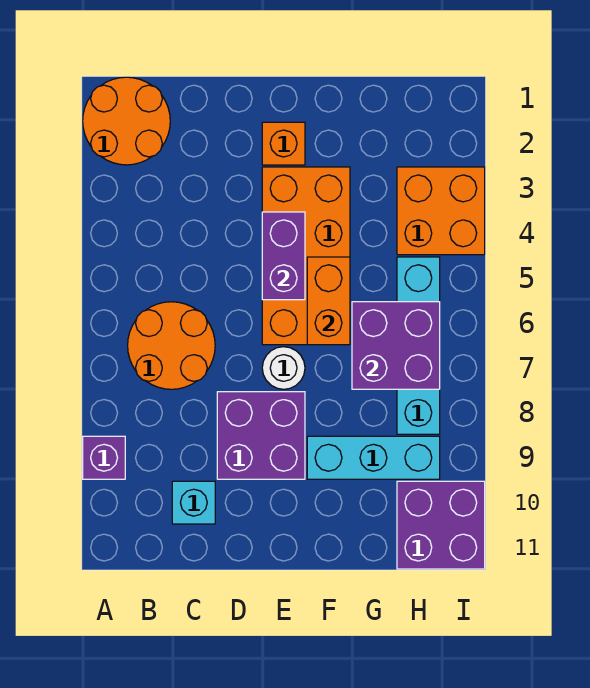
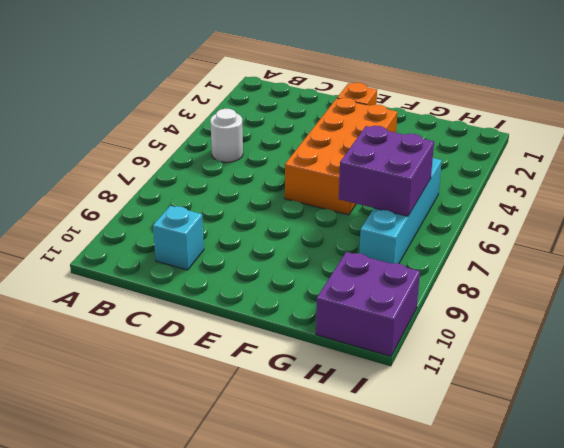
white round brick B5 level 1 -> white round brick E7 level 1
none -> orange round brick A1:B2 level 1
none -> purple brick A9 level 1
none -> orange round brick B6:C7 level 1

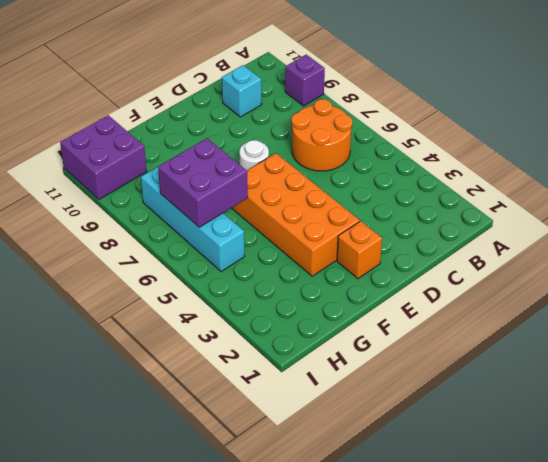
none -> orange round brick A1:B2 level 1
none -> purple brick D8:E9 level 1
none -> cyan brick F9:H9 level 1

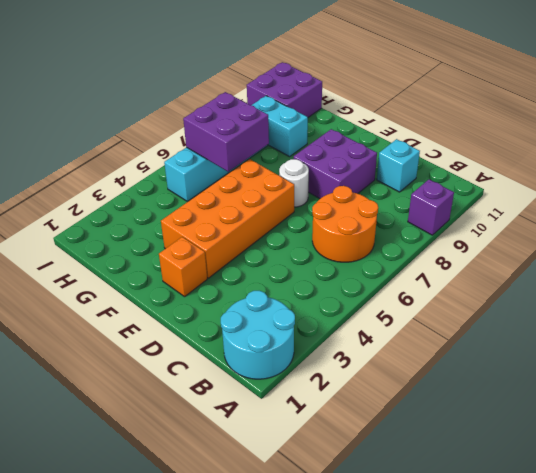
cyan round brick A1:B2 level 1 -> orange round brick A1:B2 level 1
cyan brick G9:H9 level 1 -> cyan brick F9:H9 level 1
none -> orange brick H3:I4 level 1
none -> purple brick E4:E5 level 2
none -> orange brick F5:F6 level 2

